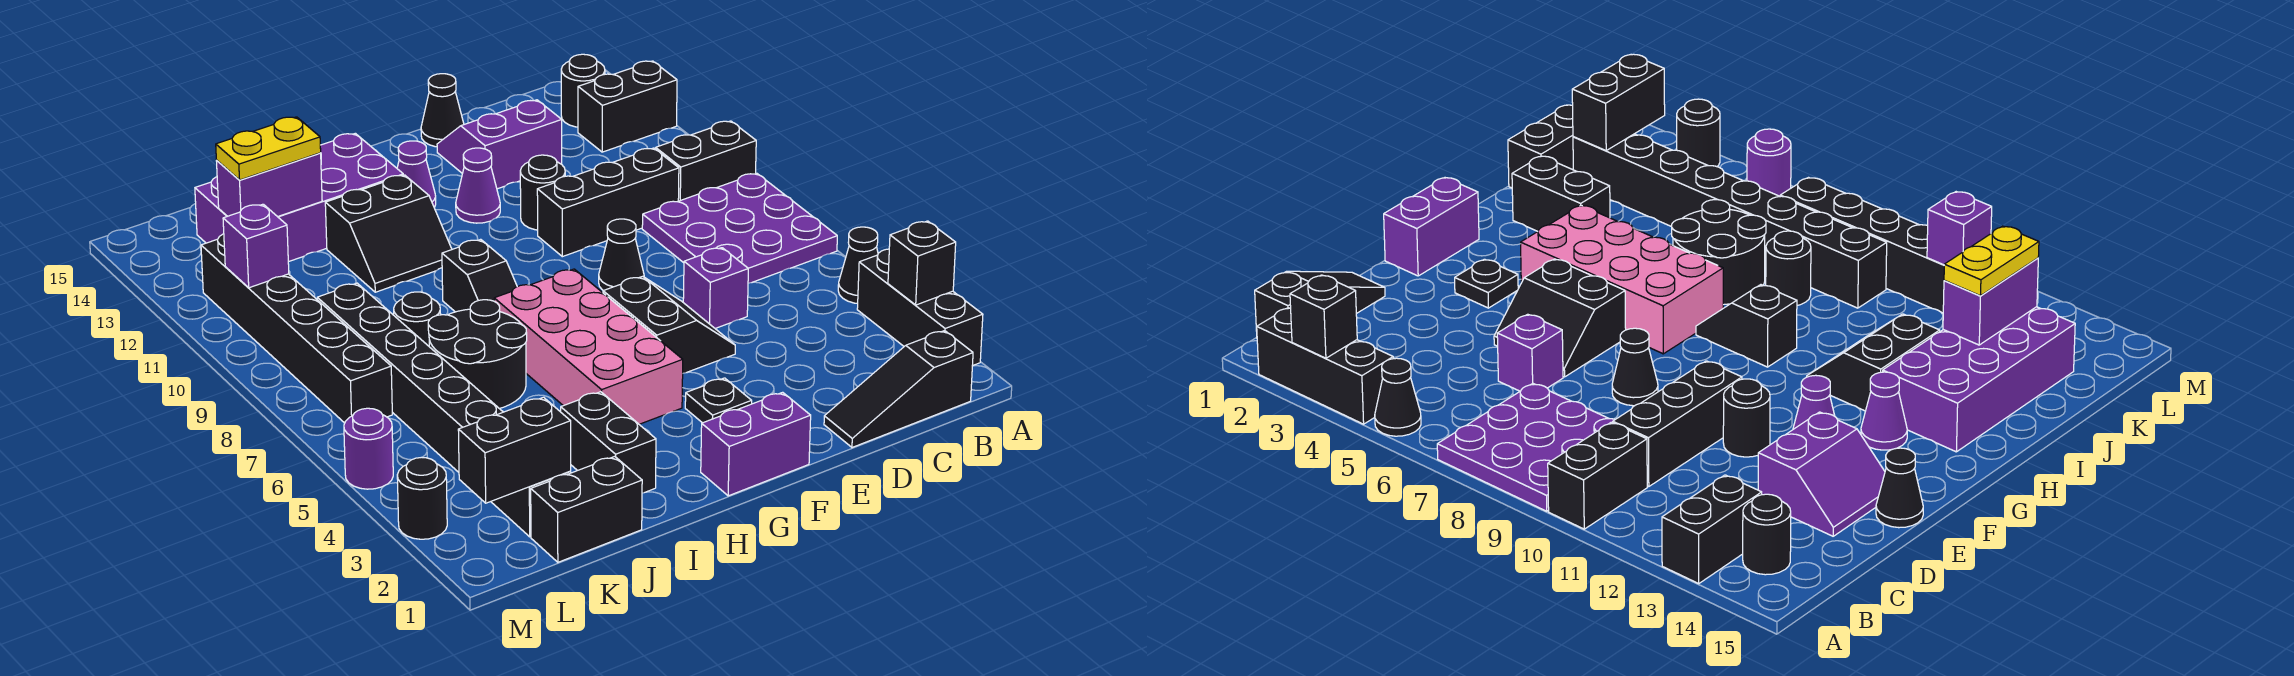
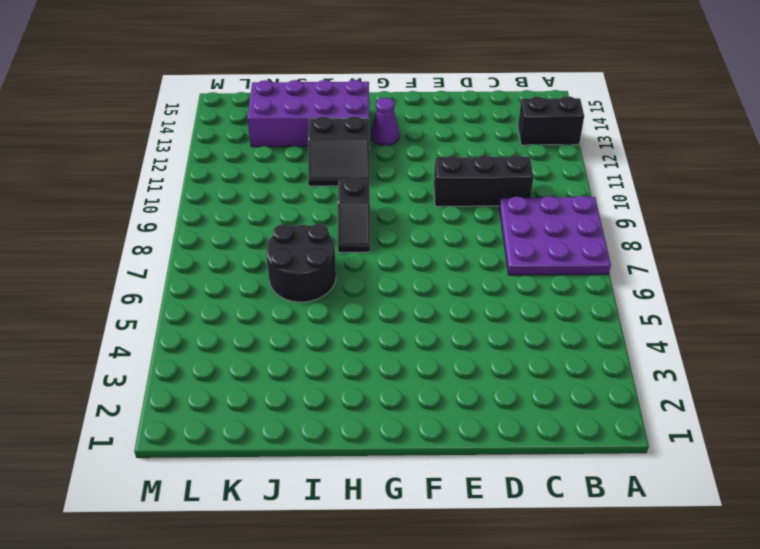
none -> black brick A2:A4 level 1
none -> black cone A5 level 1
none -> black brick A10:B10 level 1
none -> black slope B1:D1 level 1 top B

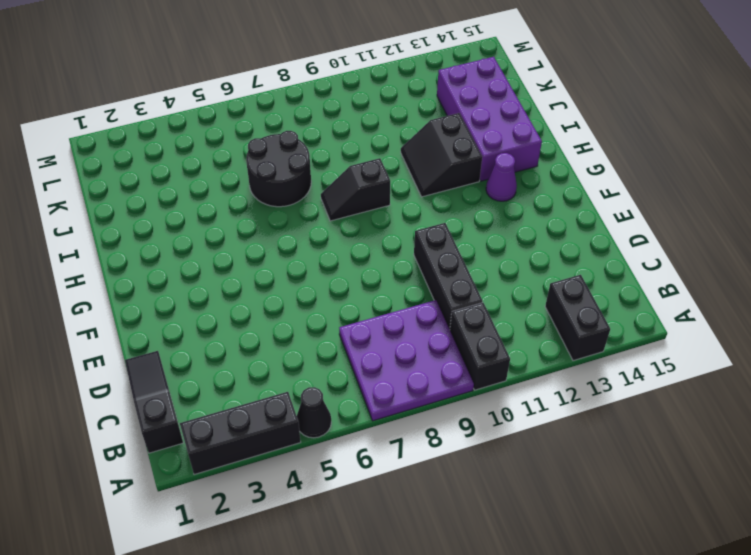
none -> black round brick B14 level 1
none -> purple brick D6 level 1
none -> purple slope D13:E14 level 1 top 13
none -> black slope E5:F6 level 1 top F

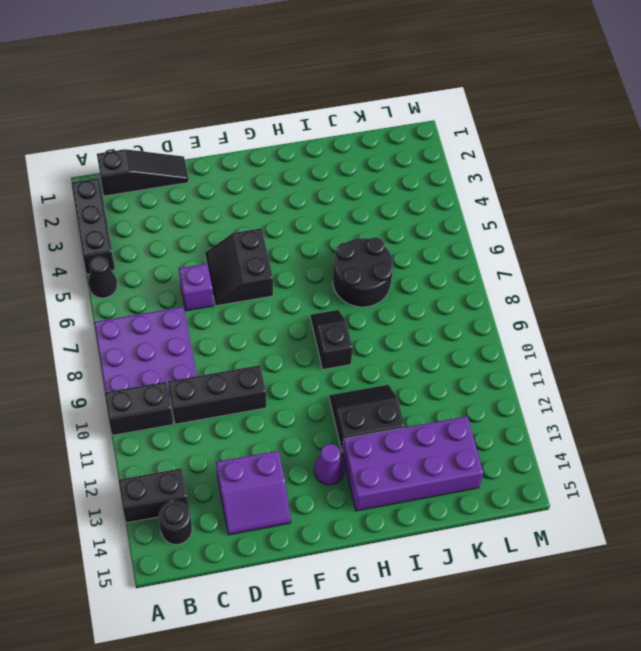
none -> black cone E8 level 1
none -> black round brick E11 level 1
none -> black cone E15 level 1
none -> purple brick F1:G1 level 1

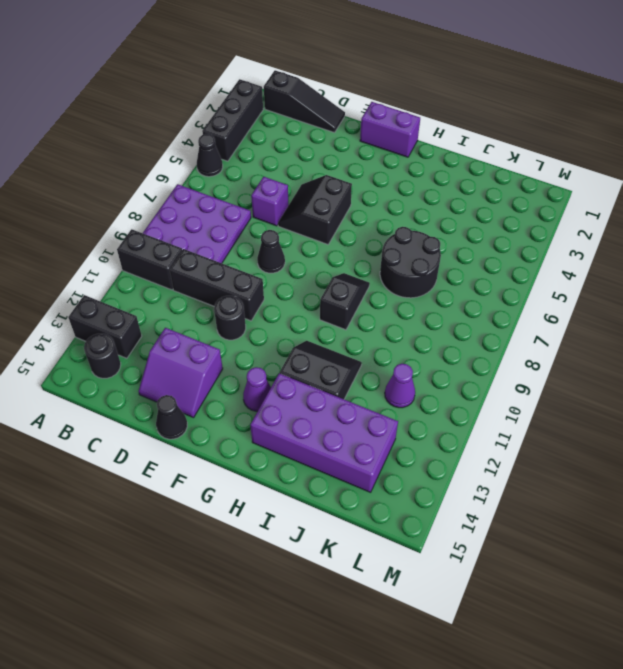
purple cone K11 level 1 -> purple cone F12 level 1
none -> black plate F3 level 1
none -> pink brick G4:H7 level 1
none -> black brick I2:I3 level 1
none -> black brick J1:K1 level 1

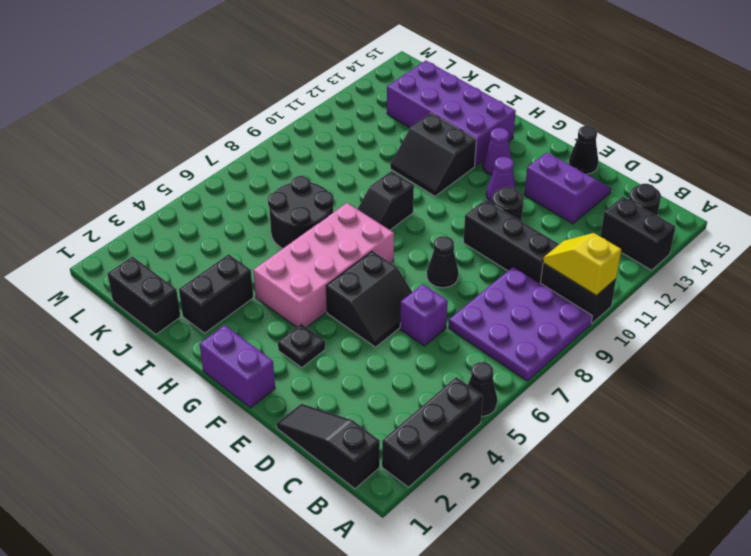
yellow slope A10:B10 level 2 top A -> none
none -> black round brick J8 level 1
none -> black brick K2:K9 level 1
none -> black brick L7:L12 level 1
none -> black round brick M3 level 1

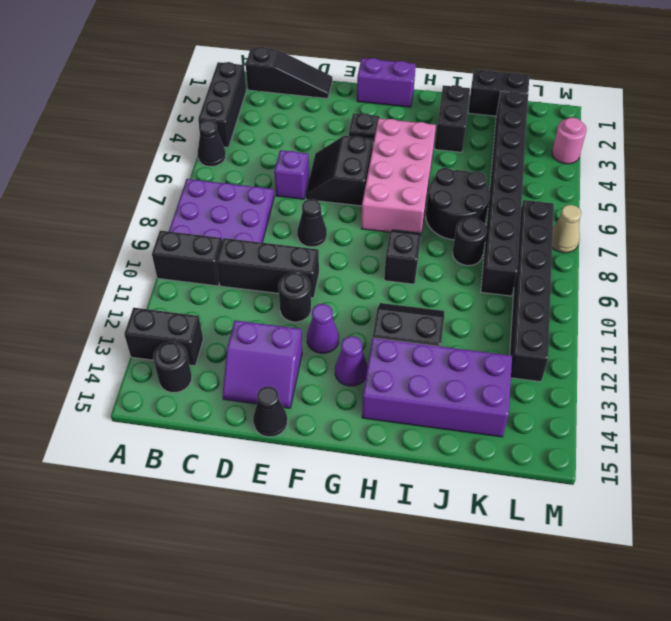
pink round brick M3 level 1 -> black round brick M3 level 1
tan cone M7 level 1 -> none
none -> purple round brick M5 level 1
none -> black brick A3 level 2
none -> purple brick J13:K13 level 2
none -> black brick K2:L2 level 2

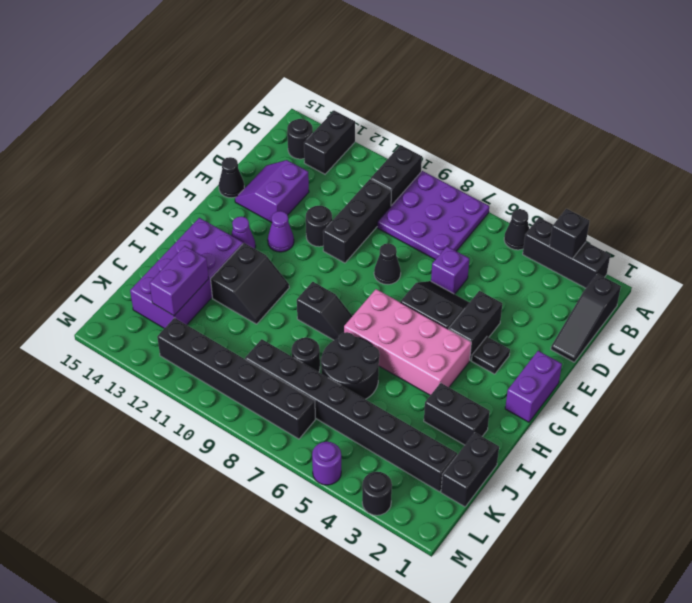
black brick E4:F4 level 1 -> black brick K2:L2 level 2
none -> purple brick L11 level 2
none -> yellow plate J13:K13 level 3

